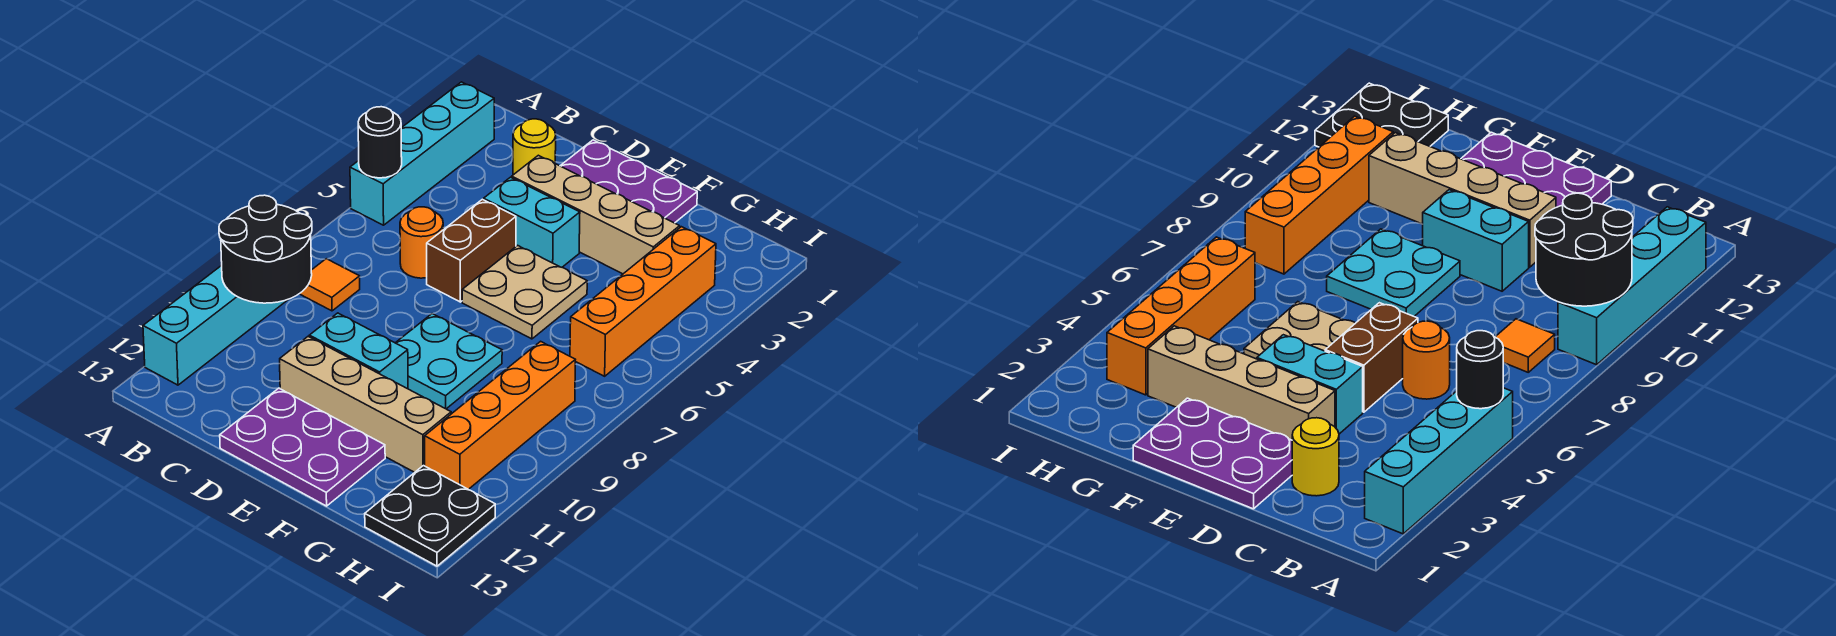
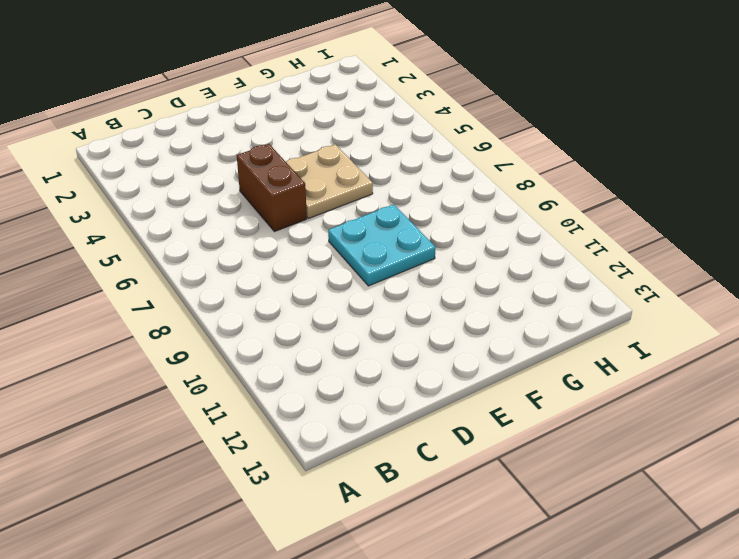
none -> cyan brick A2:A5 level 1
none -> cyan brick A9:A12 level 1
none -> orange tile B8 level 1

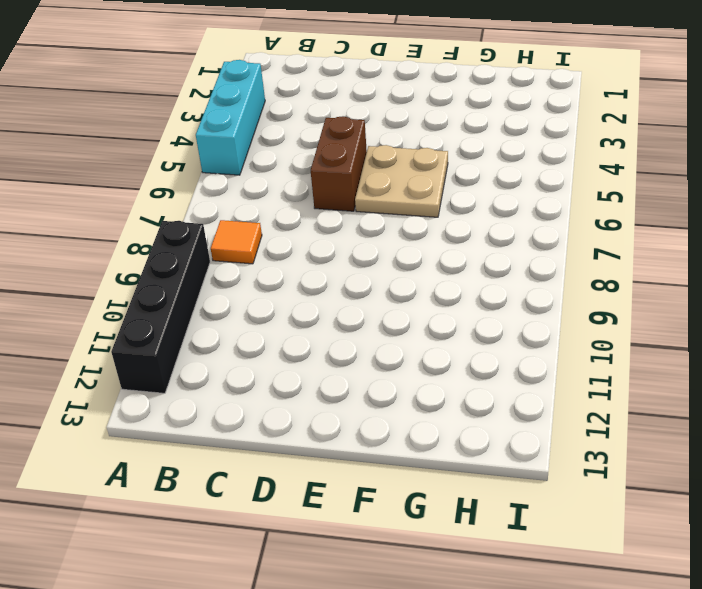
cyan brick A3:A5 level 1 -> cyan brick A2:A5 level 1
black brick A9:A12 level 1 -> cyan brick A9:A12 level 1
none -> yellow round brick C2 level 1
none -> orange round brick C6 level 1
none -> purple plate D1:F2 level 1

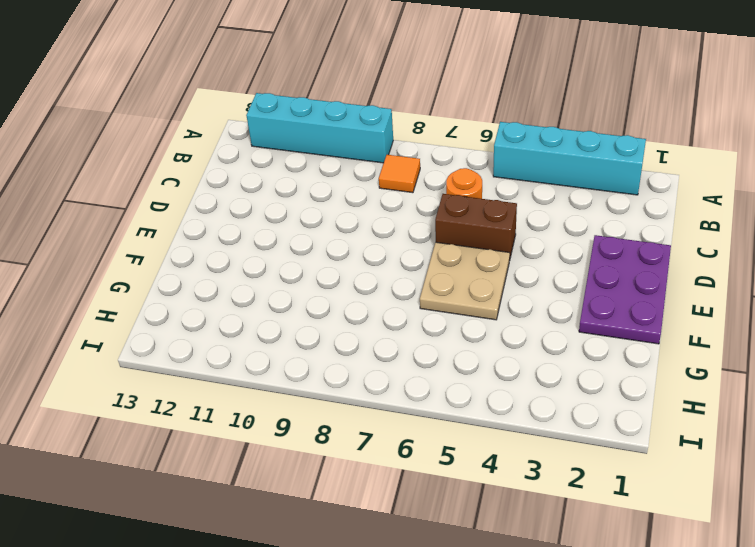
none -> yellow round brick C2 level 1
none -> tan brick D3:G3 level 1
none -> cyan brick D4:E4 level 1

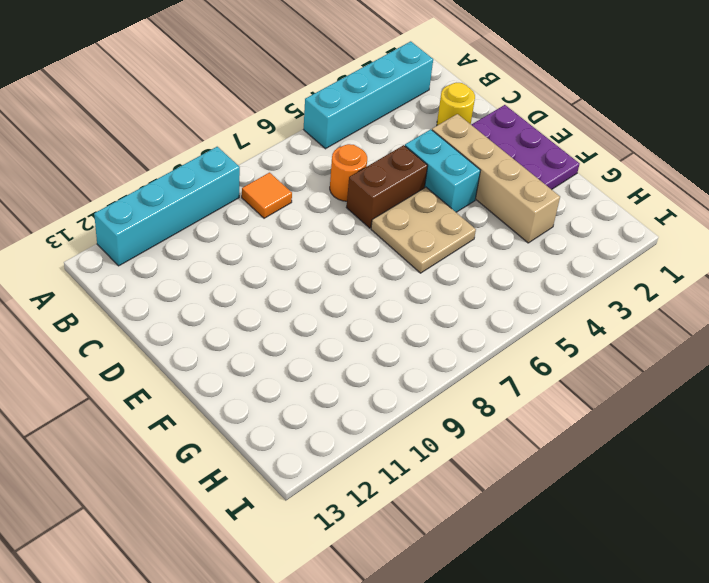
none -> cyan brick D10:E10 level 1
none -> tan brick D11:G11 level 1
none -> purple plate D12:F13 level 1

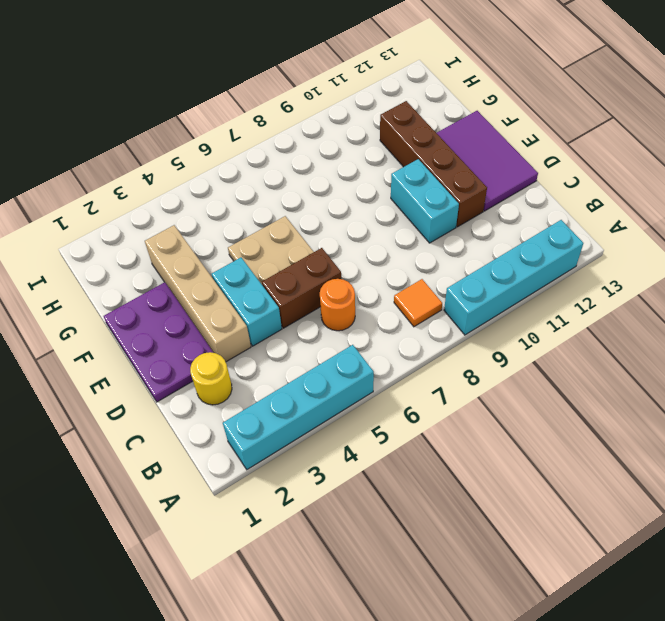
brown brick D11:G11 level 1 -> tan brick D11:G11 level 1
purple tile D12:F13 level 1 -> purple plate D12:F13 level 1
none -> cyan plate E8:F9 level 1
none -> orange brick H3:H6 level 1
none -> orange brick H8:H11 level 1

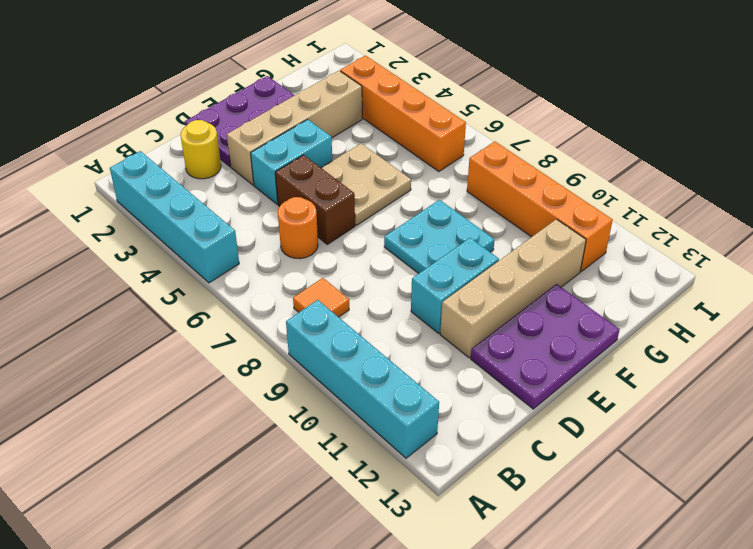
none -> black plate H12:I13 level 1
none -> black round brick A5 level 2
none -> black round brick A9:B10 level 2

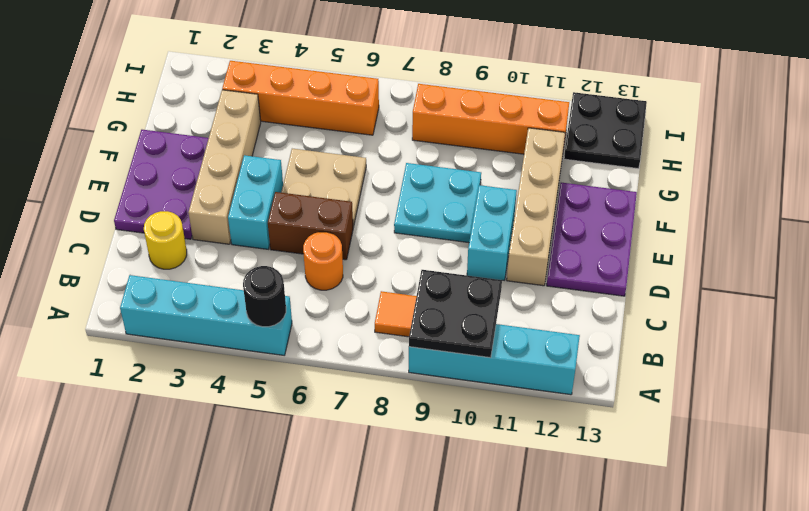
black plate A9:B10 level 2 -> black round brick A9:B10 level 2

